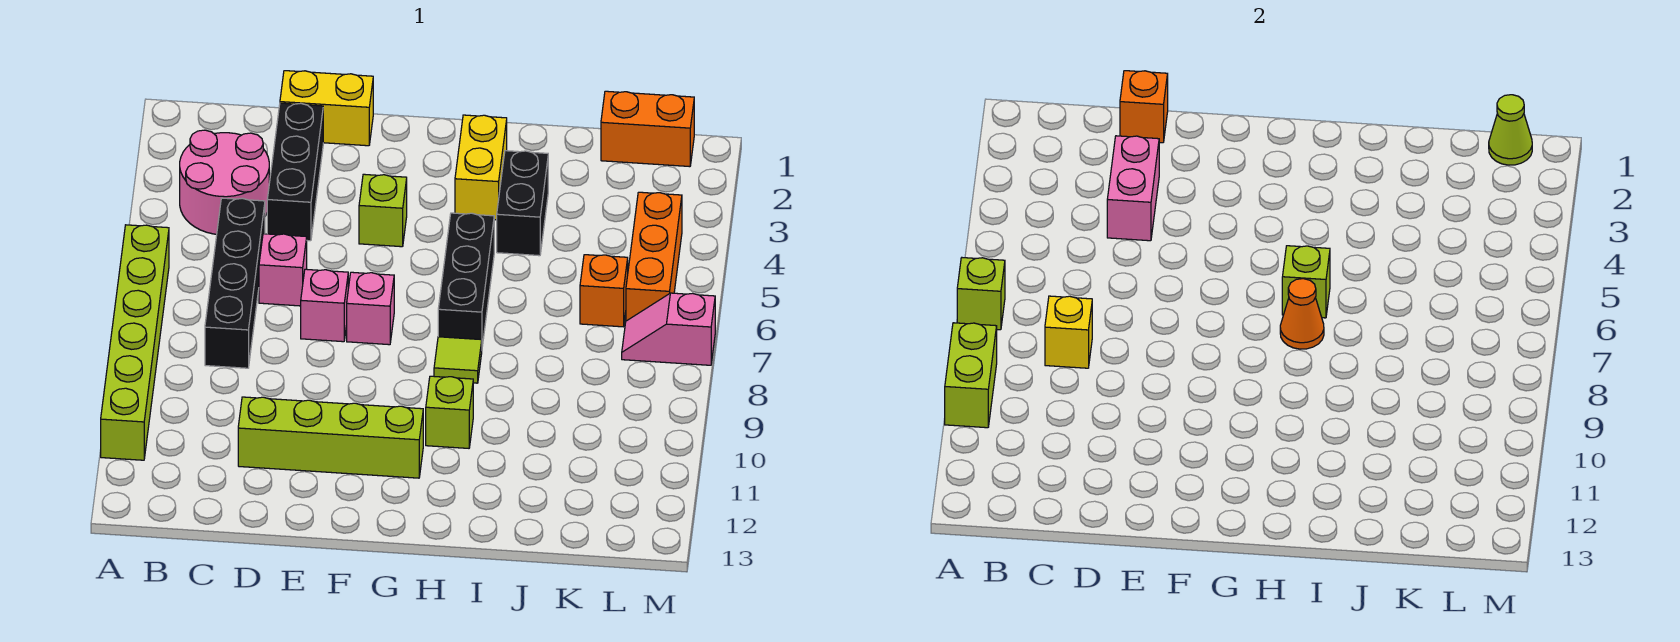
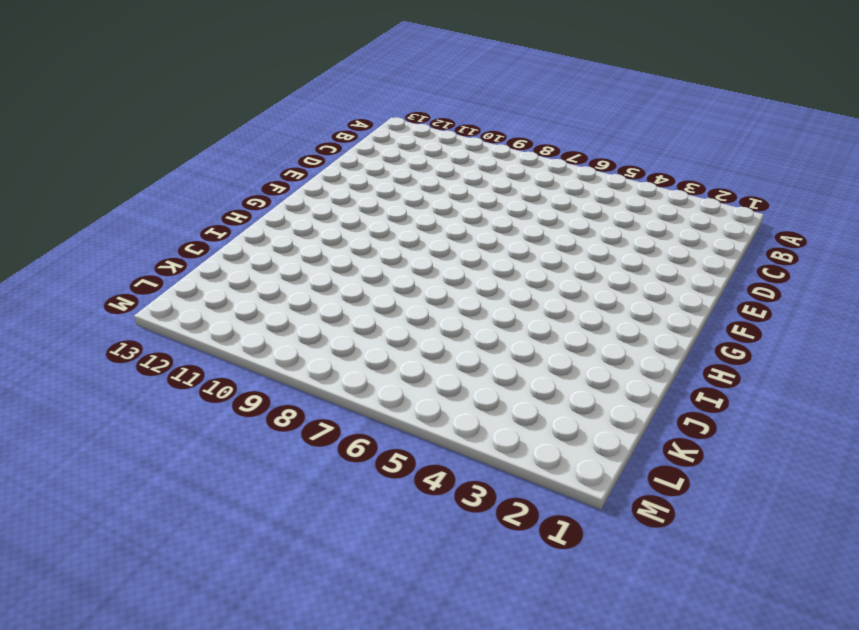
none -> lime brick A6:A11 level 1
none -> pink round brick B3:C4 level 1
none -> black brick C5:C8 level 1

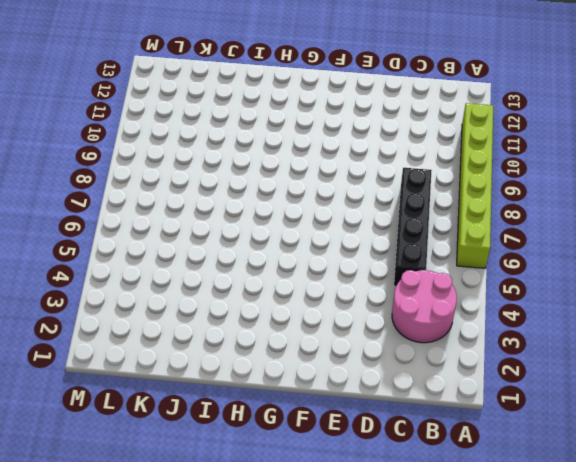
none -> yellow brick D1:E1 level 1
none -> black brick D2:D4 level 1
none -> pink brick D6 level 1

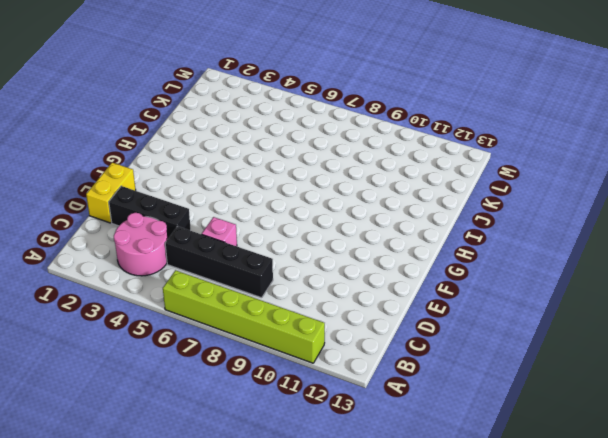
none -> lime brick D11:G11 level 1
none -> pink brick E7 level 1
none -> lime brick F4 level 1

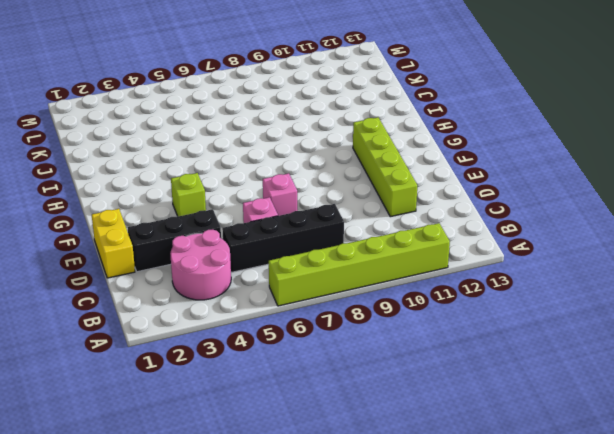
none -> pink brick F7 level 1
none -> yellow brick H2:H3 level 1
none -> black brick H5:H7 level 1

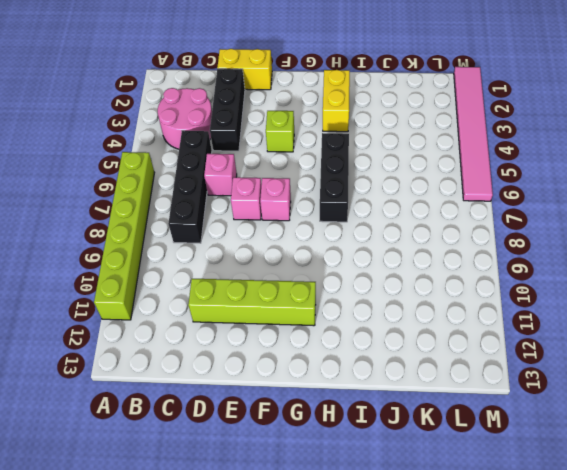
pink tile M1:M6 level 1 -> none
none -> lime tile H8 level 1
none -> lime brick H10 level 1
none -> black brick I3:I4 level 1

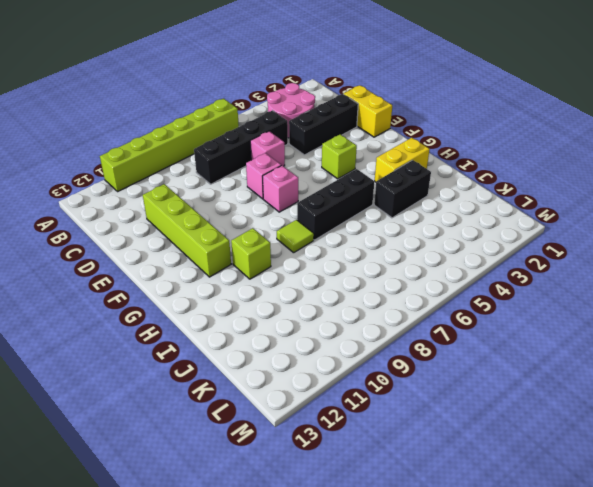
none -> orange brick K1:L1 level 1
none -> orange brick K6 level 1
none -> orange brick L4:L6 level 1

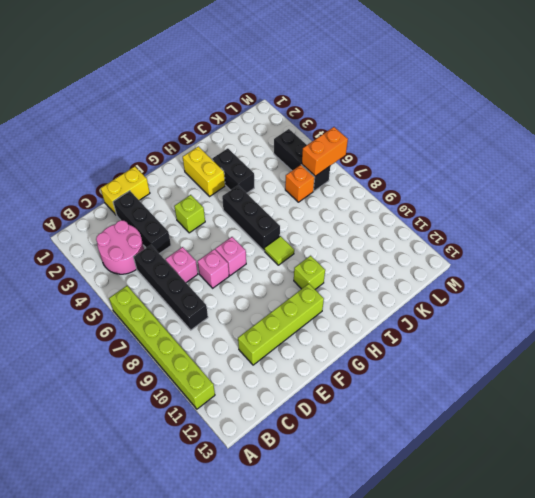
black brick L4:L6 level 1 -> orange brick L4:L6 level 1
orange brick L6:M6 level 2 -> orange brick K1:L1 level 1
none -> pink slope L7:M7 level 1 top M
none -> lime brick A7 level 2
none -> lime brick A9:A10 level 2

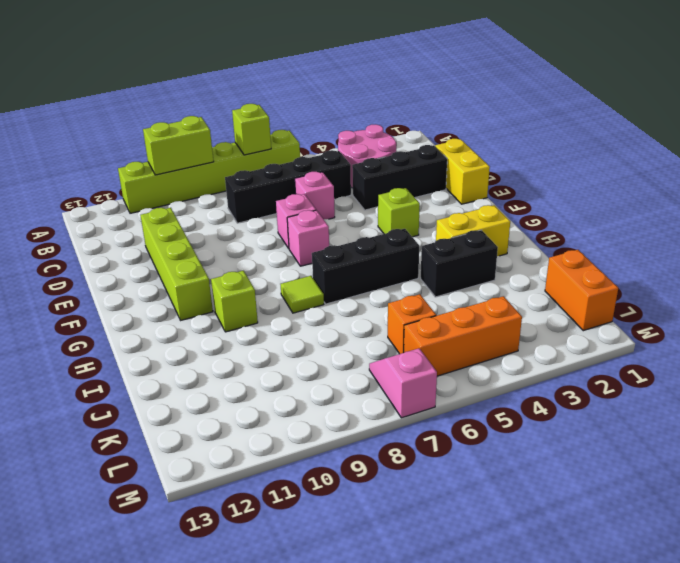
none -> yellow brick C8 level 2
none -> orange brick D1 level 2
none -> pink brick D3:D4 level 2

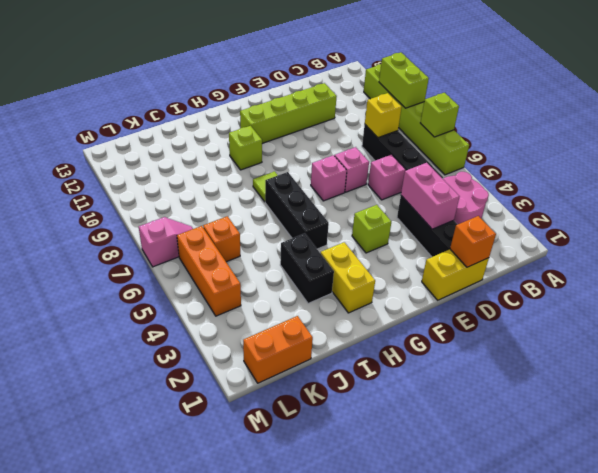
none -> lime brick H6 level 2
none -> orange cone H7 level 2
none -> lime cone L1 level 2

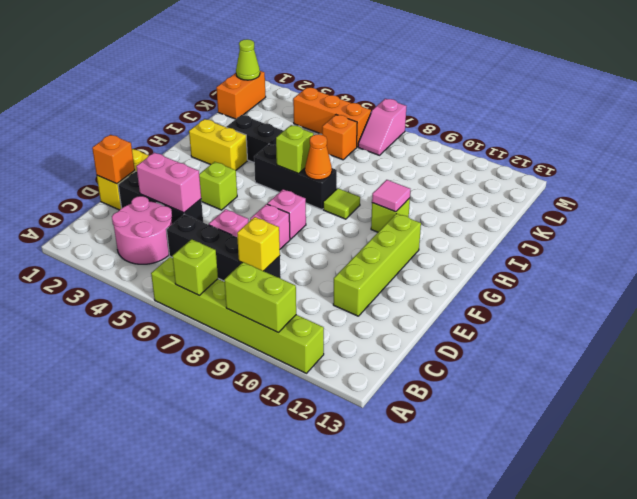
pink tile H10 level 2 -> none

